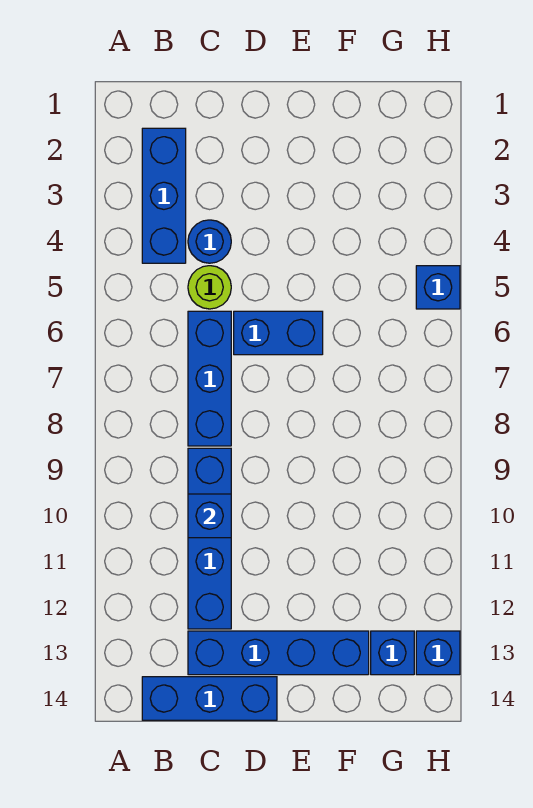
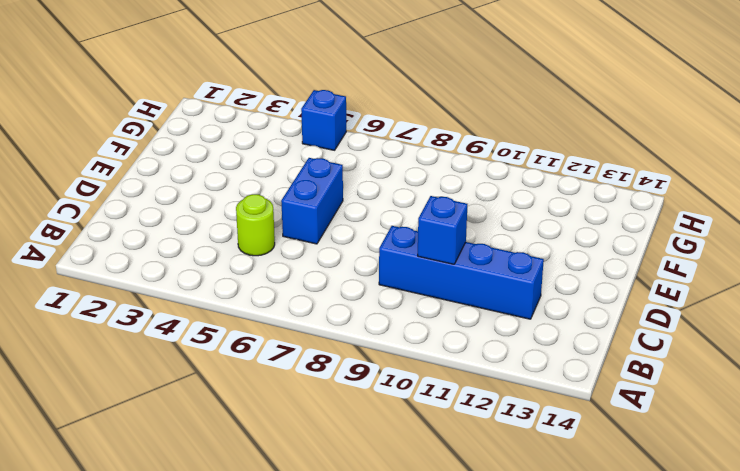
none -> blue brick B2:B4 level 1
none -> blue brick B14:D14 level 1
none -> blue round brick C4 level 1

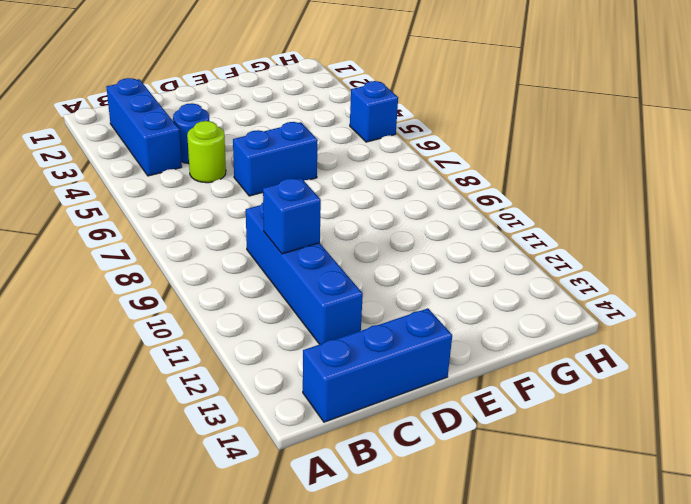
none -> blue brick C6:C8 level 1
none -> blue brick C13:F13 level 1
none -> blue brick G13 level 1

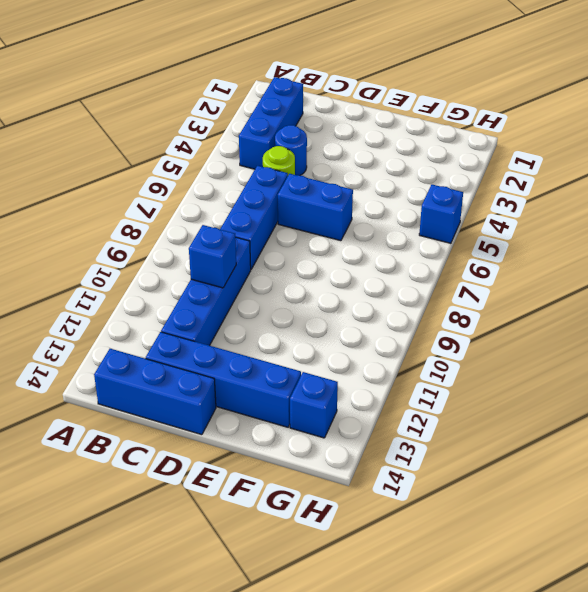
none -> blue brick H13 level 1

